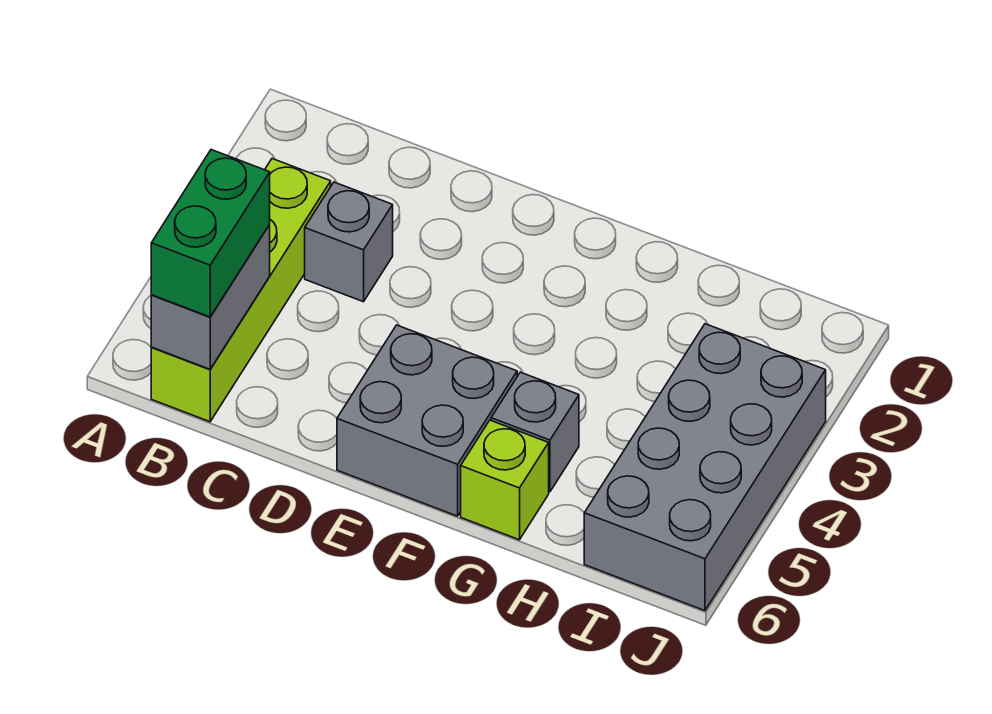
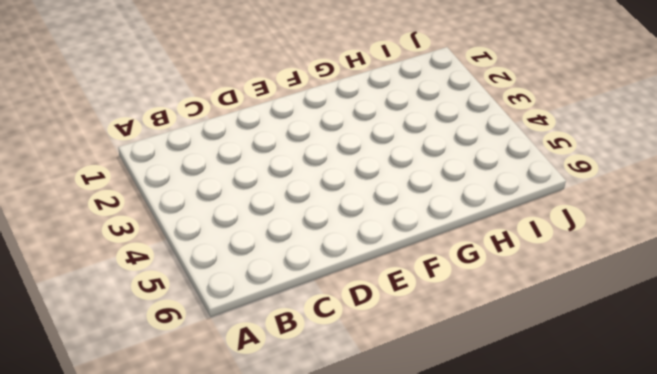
none -> lime brick B3:B6 level 1
none -> grey brick C3 level 1

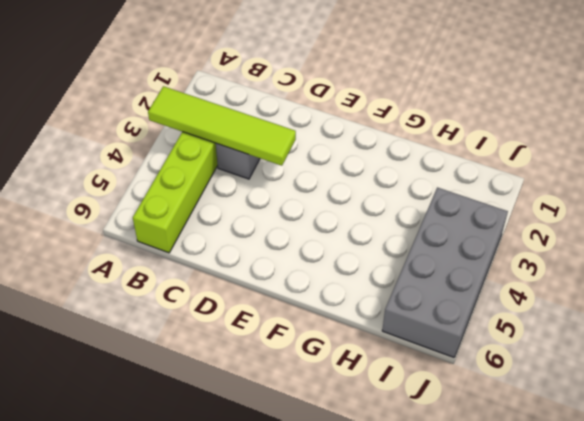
lime tile A3:D3 level 2 -> none
none -> grey brick E5:F6 level 1
none -> grey brick G5 level 1

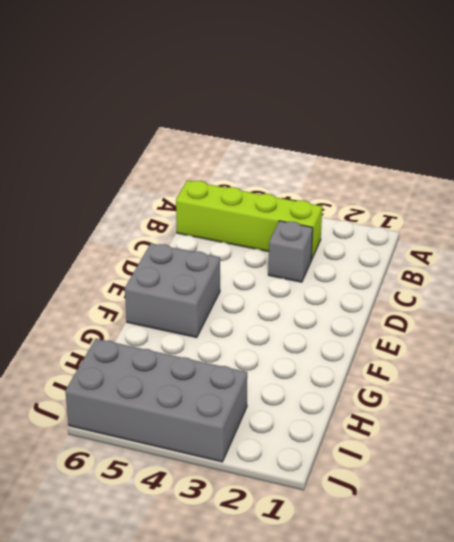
none -> grey brick G5 level 1
none -> lime brick G6 level 1

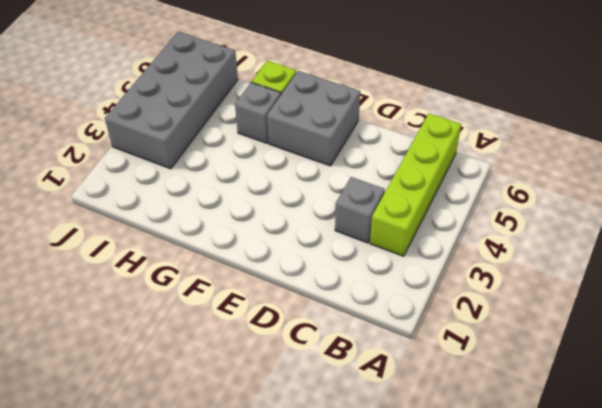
none -> grey brick B5:B6 level 2
none -> green brick B5:B6 level 3

